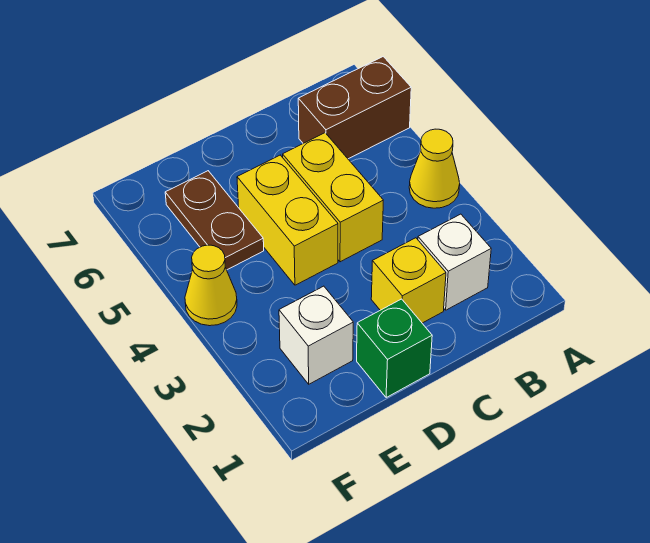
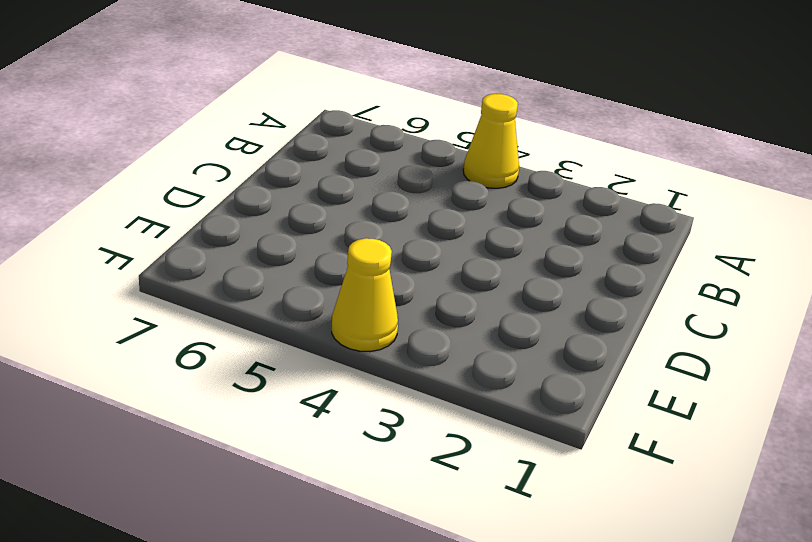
none -> brown brick A6:B6 level 1
none -> white brick B2 level 1

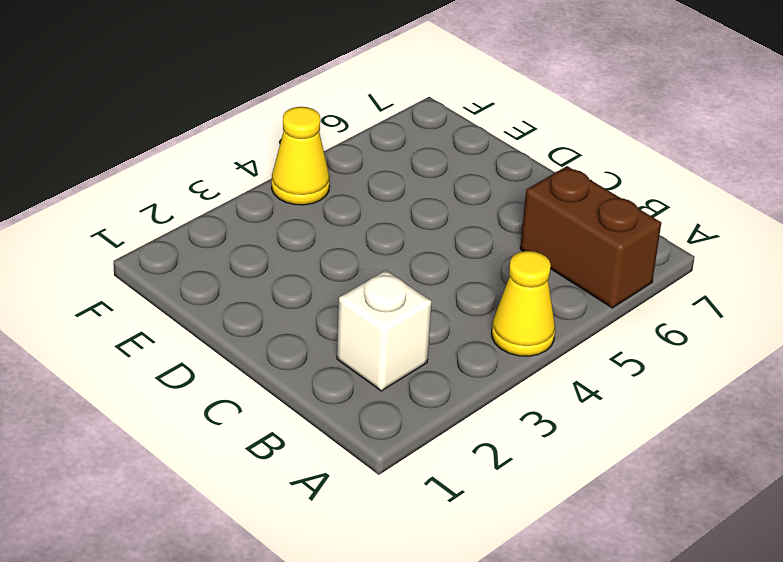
none -> yellow brick C2 level 1
none -> yellow brick C4:C5 level 1

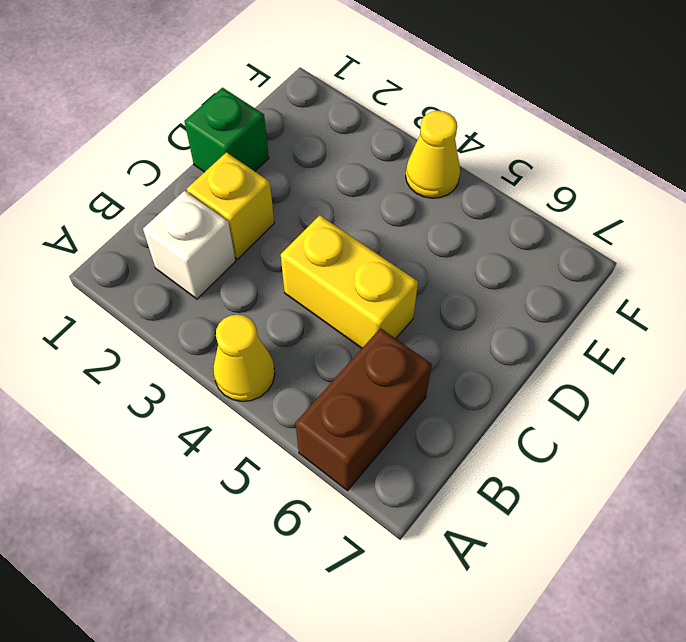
none -> yellow brick D4:D5 level 1
none -> white brick E2 level 1

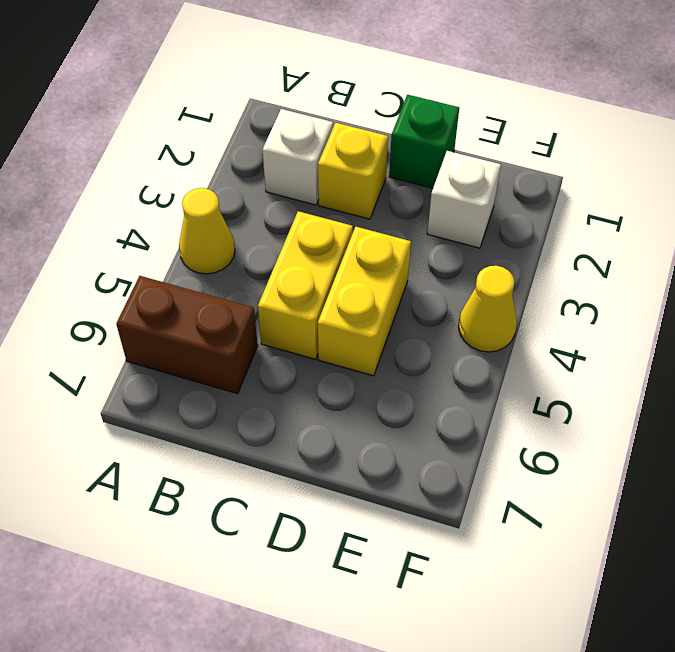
none -> brown plate E5:E6 level 1

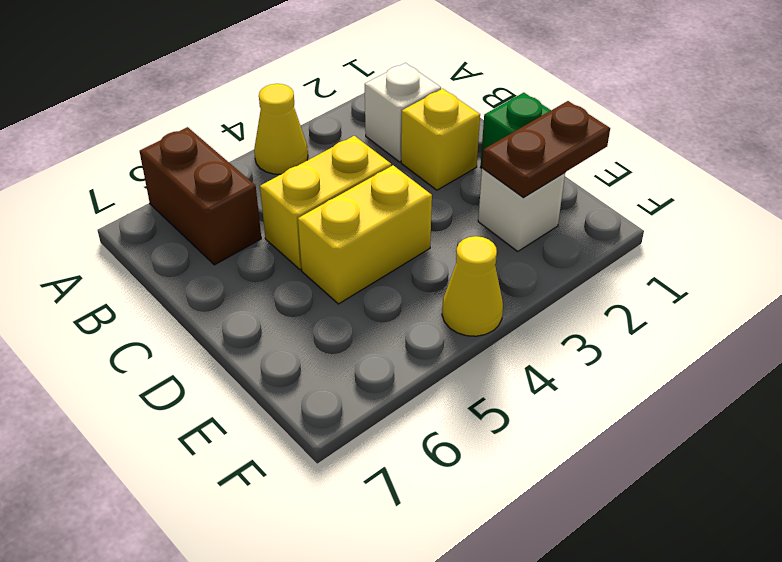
brown plate E1:E2 level 2 -> brown plate E5:E6 level 1

